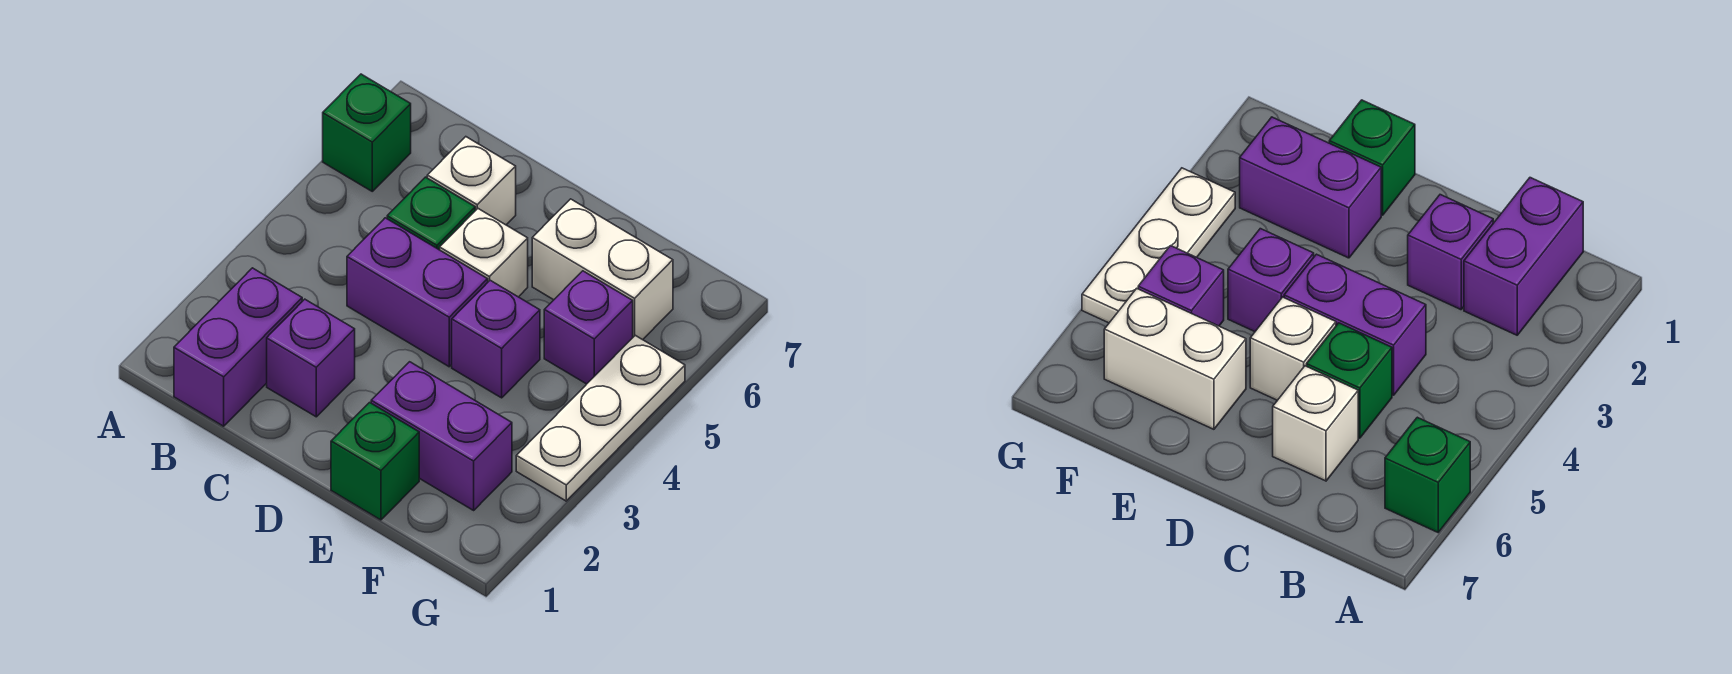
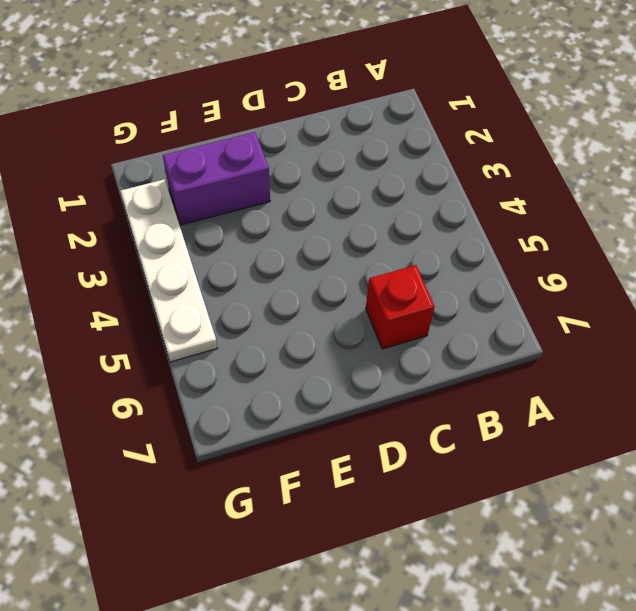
red brick C6 level 1 -> white brick C6 level 1
white plate G2:G5 level 1 -> white plate G3:G5 level 1
none -> green brick A6 level 1
none -> purple brick B1:B2 level 1
none -> purple brick C2 level 1

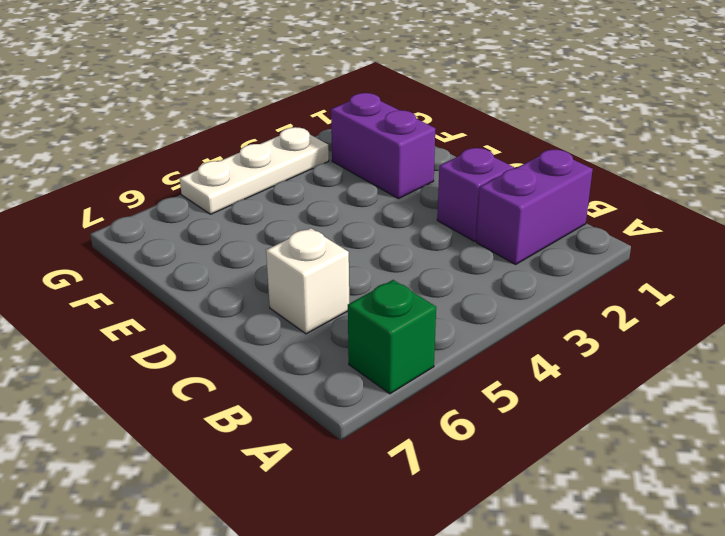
none -> purple brick C4:D4 level 1
none -> green brick C5 level 1
none -> white brick D5 level 1

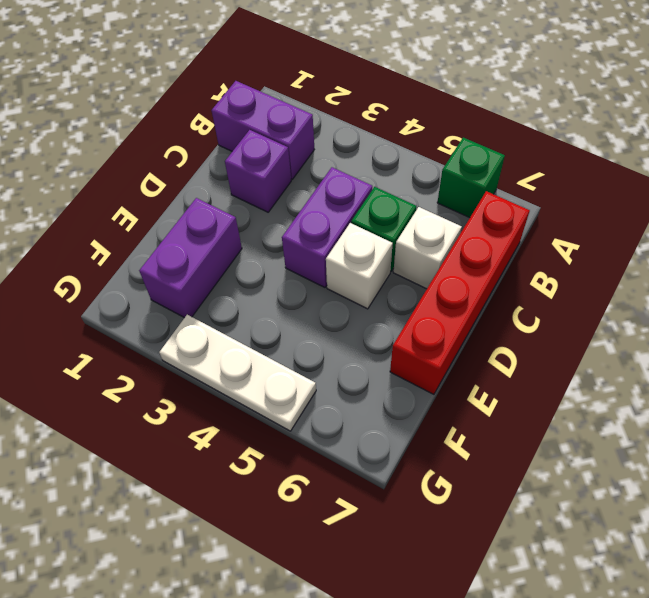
red brick B7:E7 level 1 -> none
none -> green brick E1 level 1
none -> purple brick E4 level 1
none -> white brick E6:F6 level 1

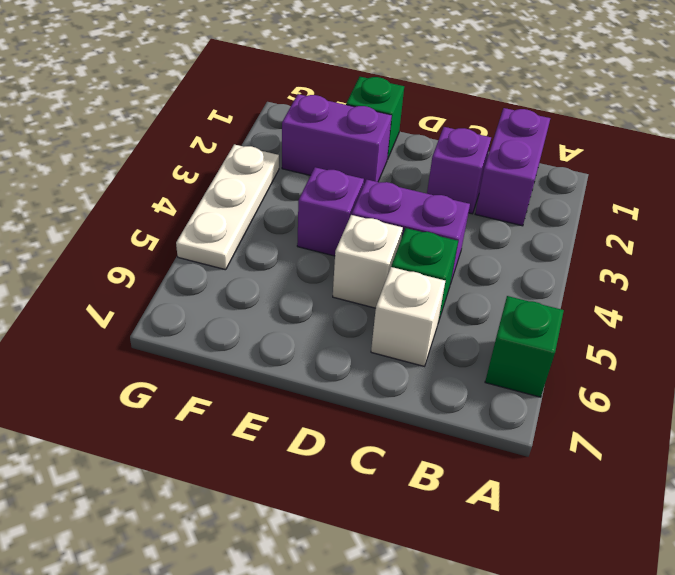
none -> white brick E6:F6 level 1
none -> purple brick F5 level 1

